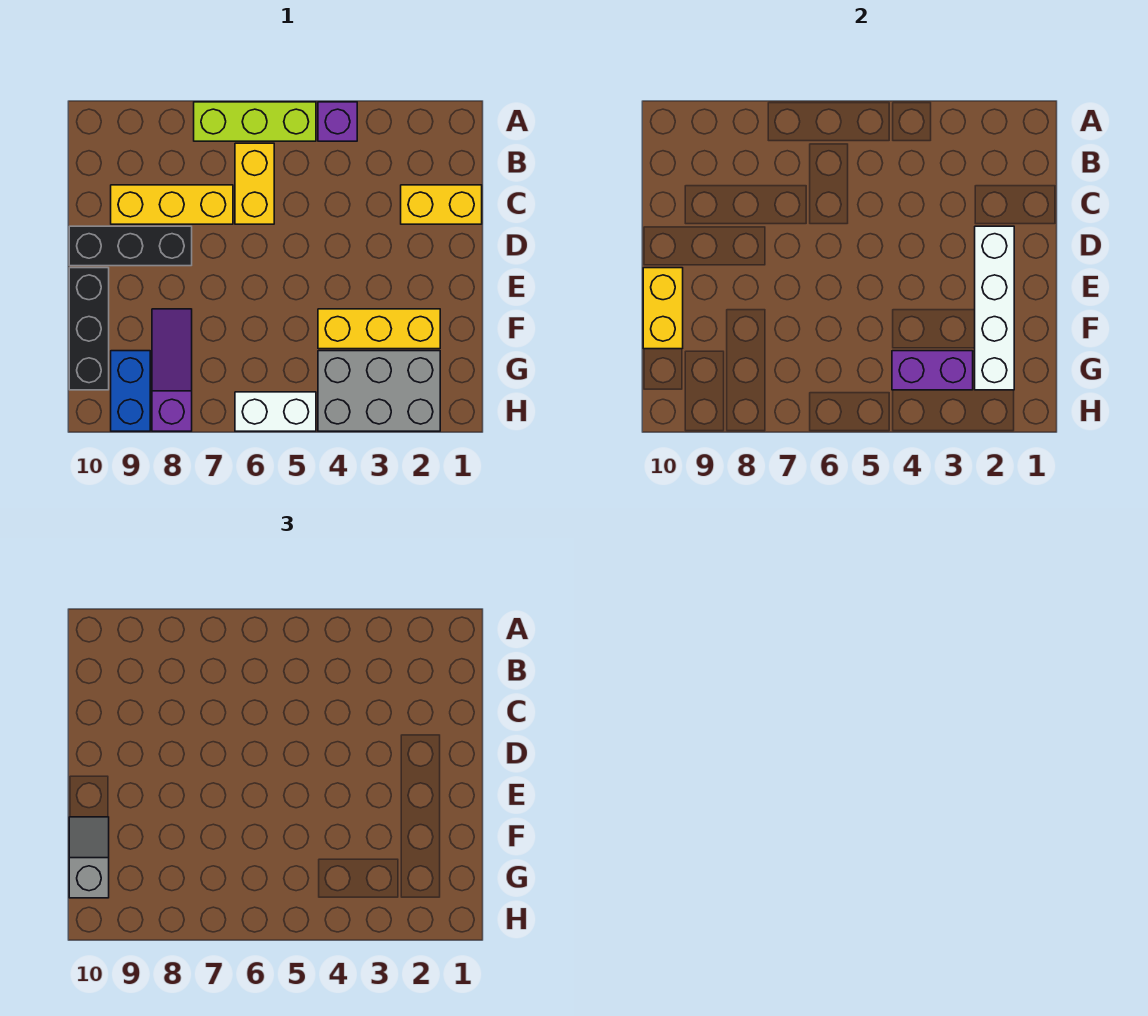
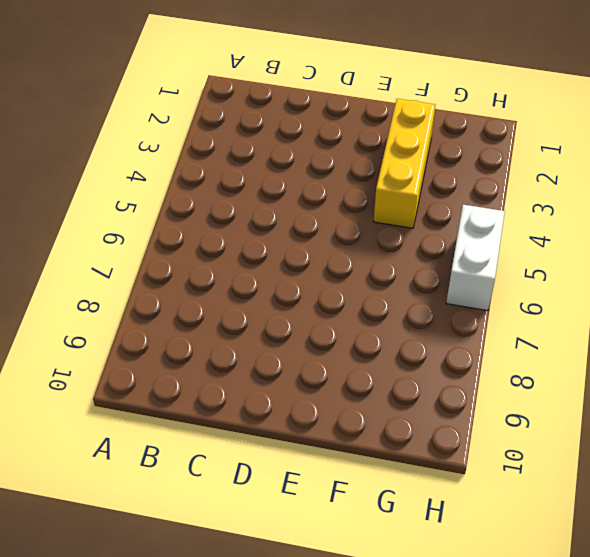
none -> purple brick A4 level 1
none -> lime brick A5:A7 level 1
none -> yellow brick B6:C6 level 1

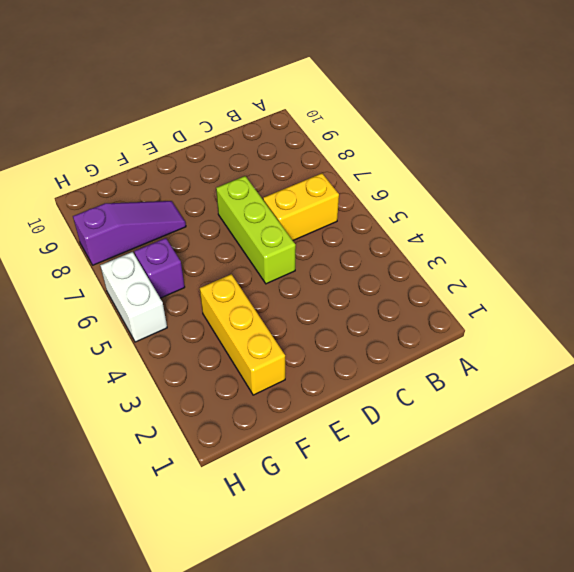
lime brick D5:D7 level 1 -> lime brick A5:A7 level 1
purple brick G6 level 1 -> purple brick A4 level 1
none -> yellow brick C1:C2 level 1
none -> yellow brick C7:C9 level 1
none -> black brick D8:D10 level 1

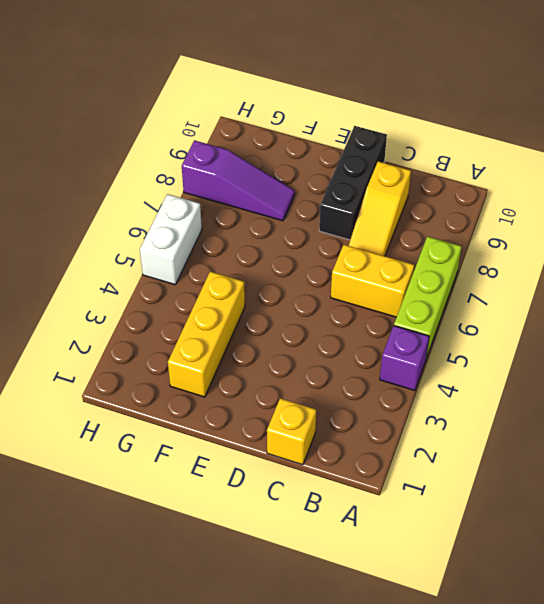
yellow brick C1 level 1 -> yellow brick C1:C2 level 1
yellow slope C7:C9 level 1 top 9 -> yellow brick C7:C9 level 1
none -> black brick E10:G10 level 1
none -> grey brick G2:H4 level 1
none -> blue brick G9:H9 level 1

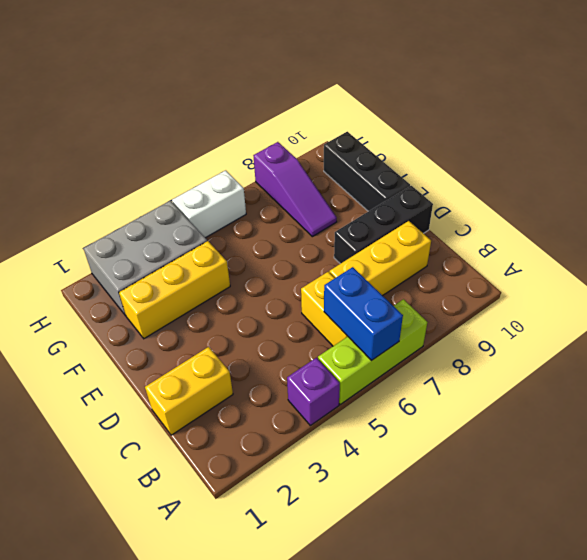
blue brick A6:B6 level 2 -> blue brick G9:H9 level 1
none -> white brick D2:G2 level 2
none -> yellow brick E10:F10 level 2
none -> purple brick G3:G4 level 2

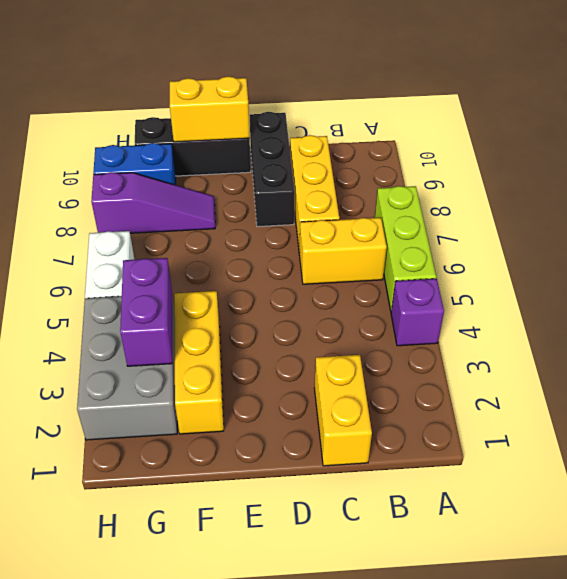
none -> white brick D2:G2 level 2
none -> grey slope F10:G10 level 3 top G

